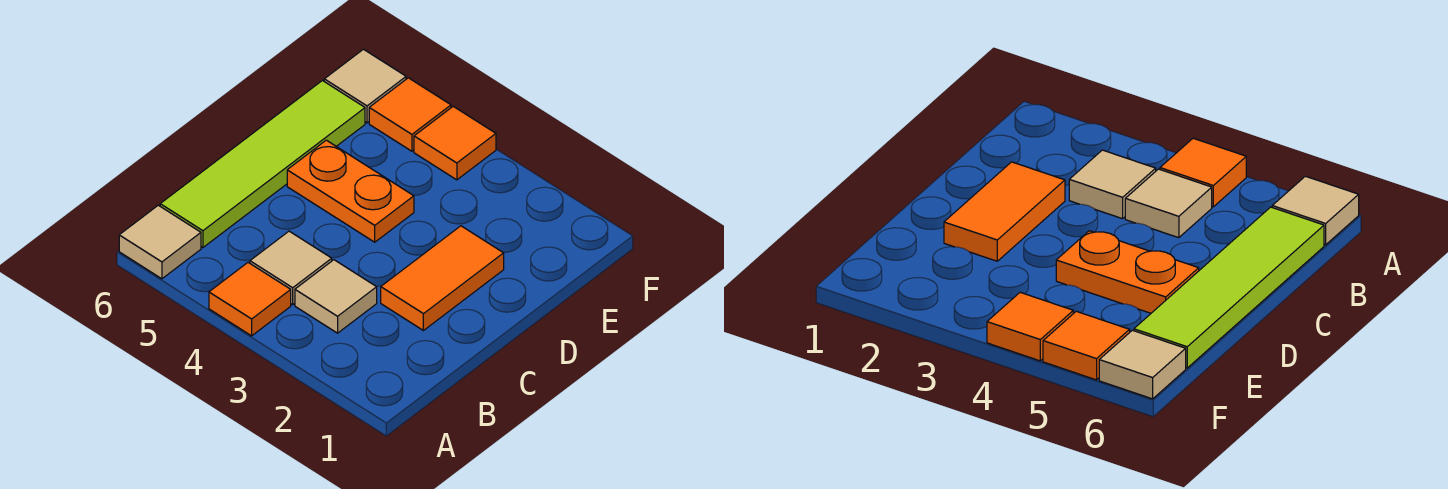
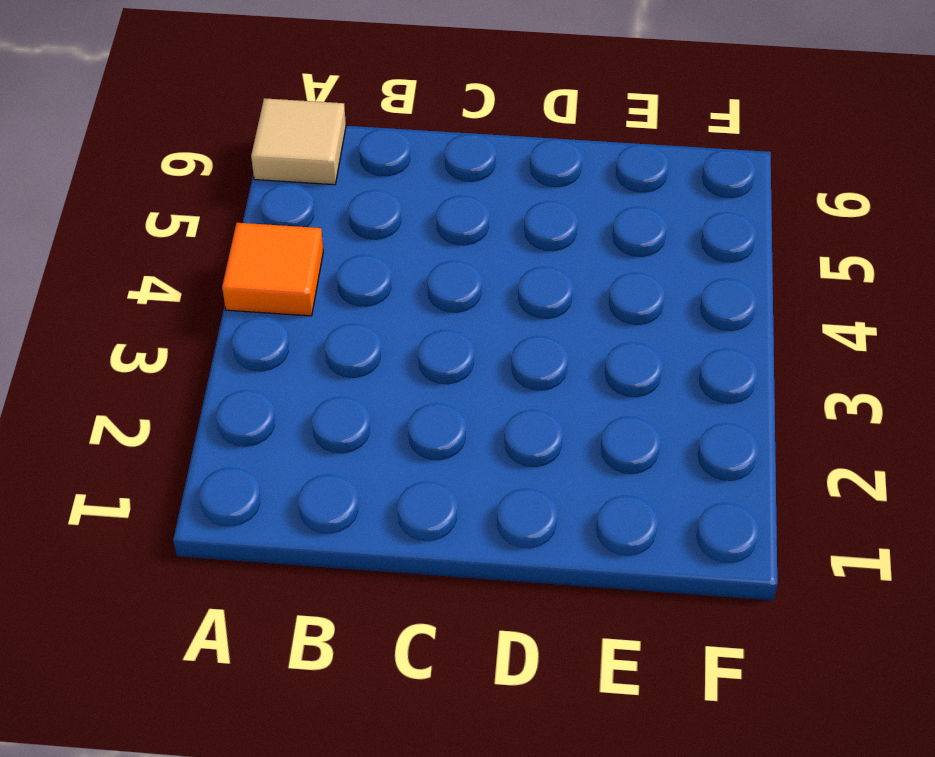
none -> tan tile B3 level 1
none -> tan tile B4 level 1

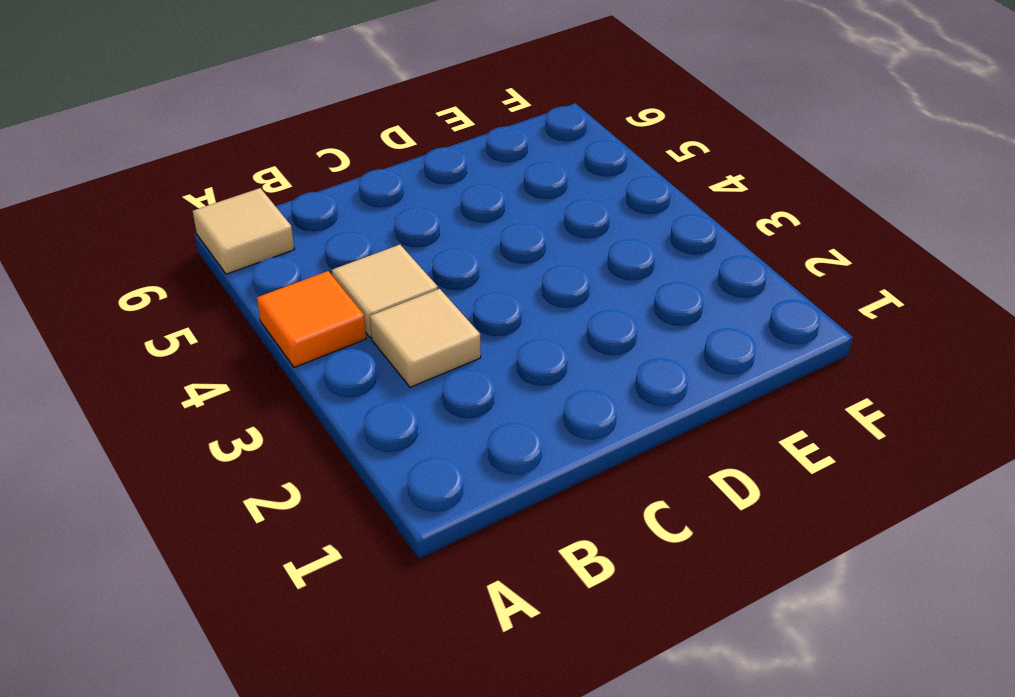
none -> lime tile B6:E6 level 1
none -> orange tile C2:D2 level 1

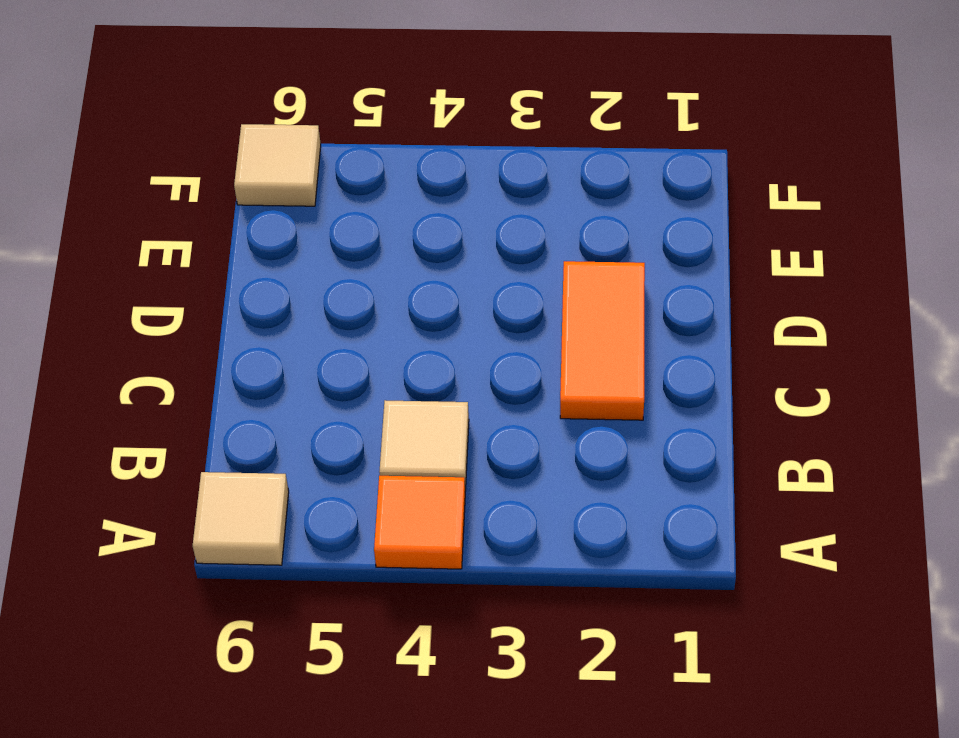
none -> tan tile B3 level 1
none -> lime tile B6:E6 level 1

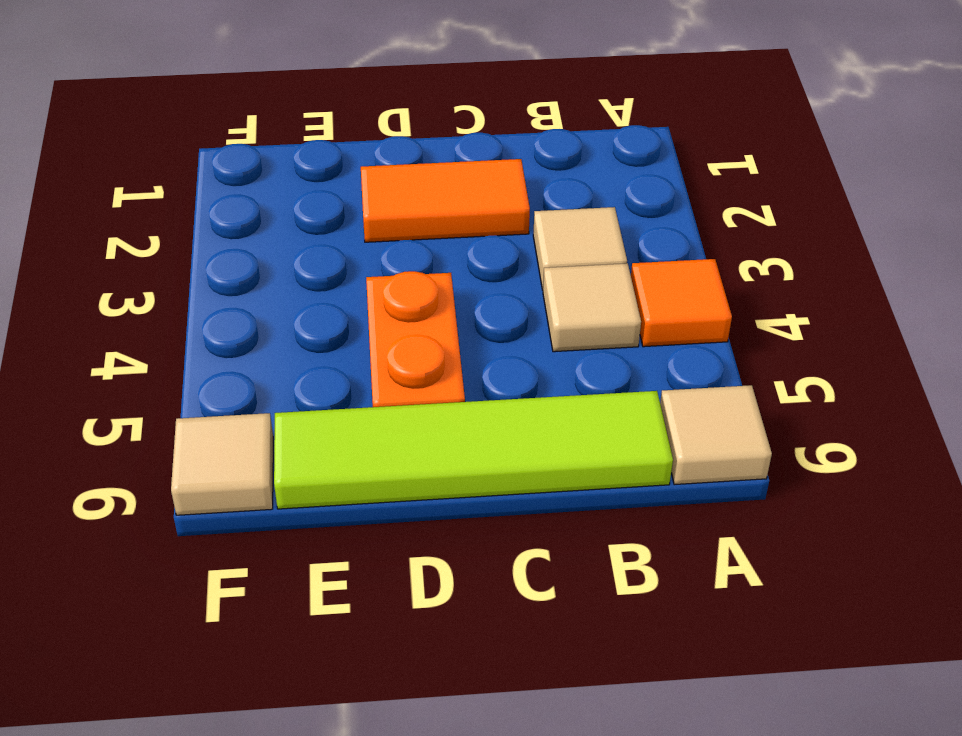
none -> orange tile F4 level 1
none -> orange tile F5 level 1

